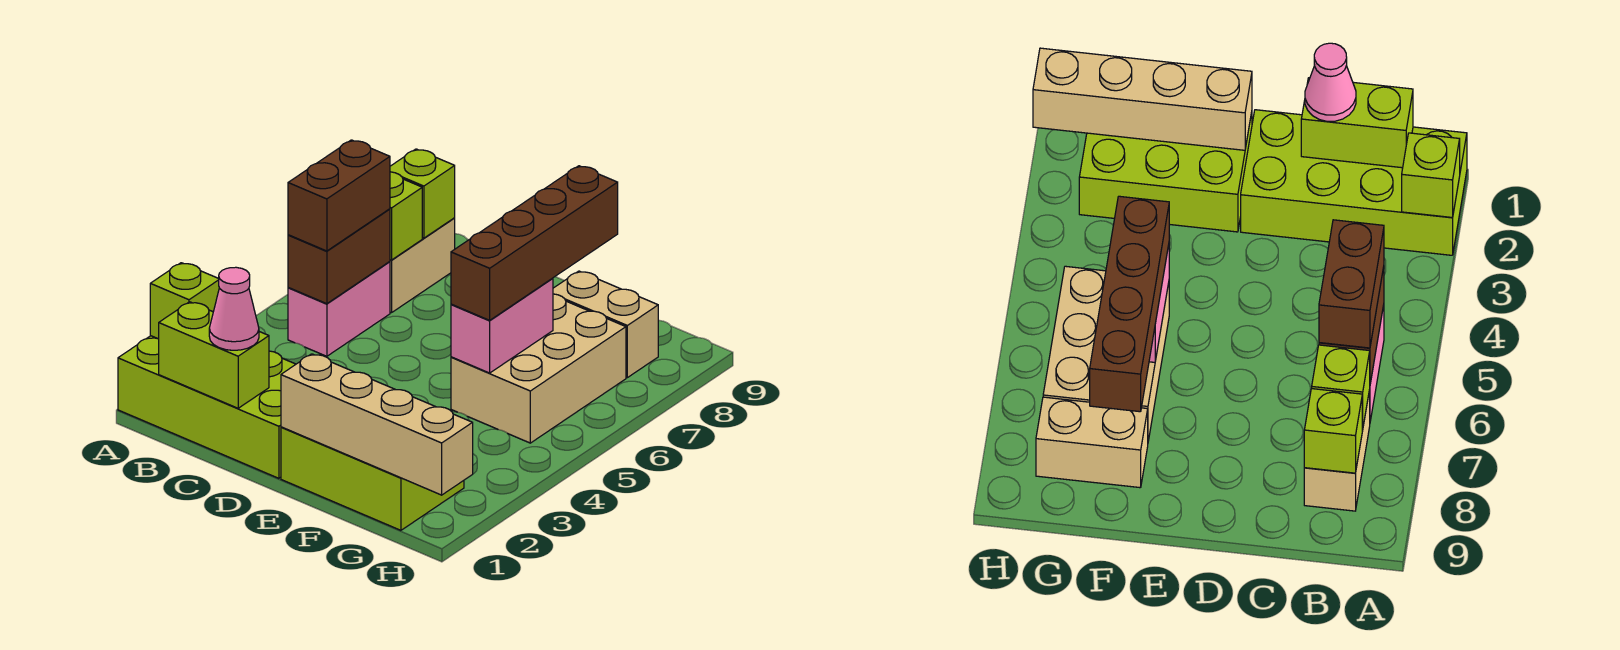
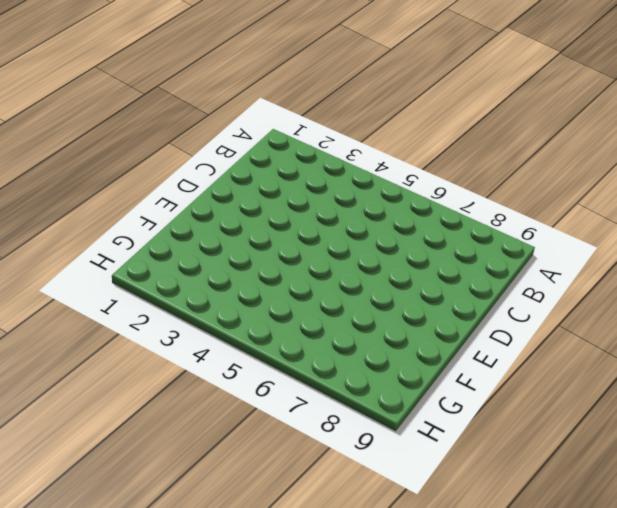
none -> lime brick A1:D2 level 1
none -> pink brick B5:B6 level 1
none -> tan brick B7:B8 level 1

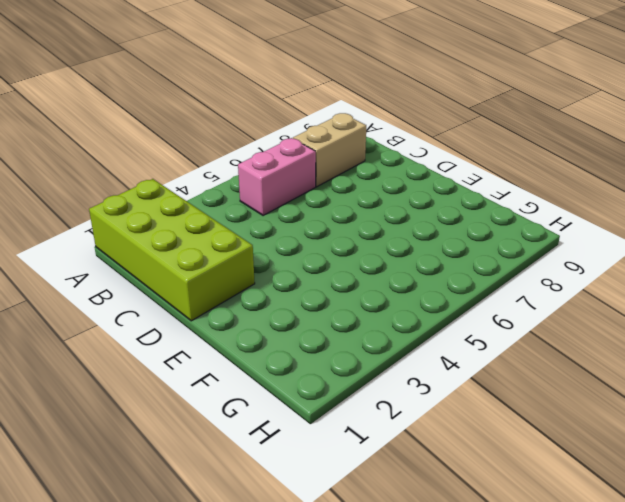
none -> lime brick E1:G2 level 1
none -> tan brick F5:G7 level 1
none -> tan brick F8:G8 level 1

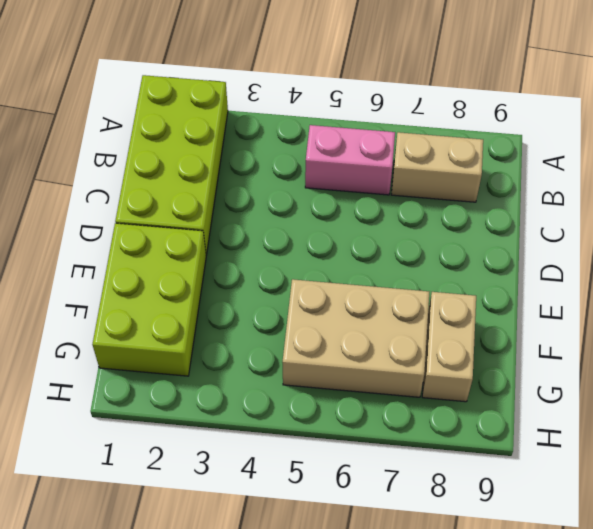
none -> lime brick A2 level 2
none -> lime brick B1:C1 level 2
none -> brown brick B5:B6 level 2

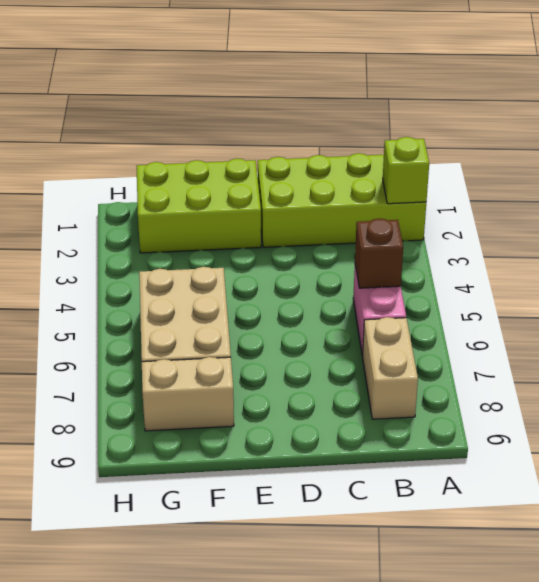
brown brick B5 level 2 -> brown brick B5:B6 level 2
none -> lime brick B1:C1 level 2
none -> lime brick B7 level 2
none -> lime brick B8 level 2

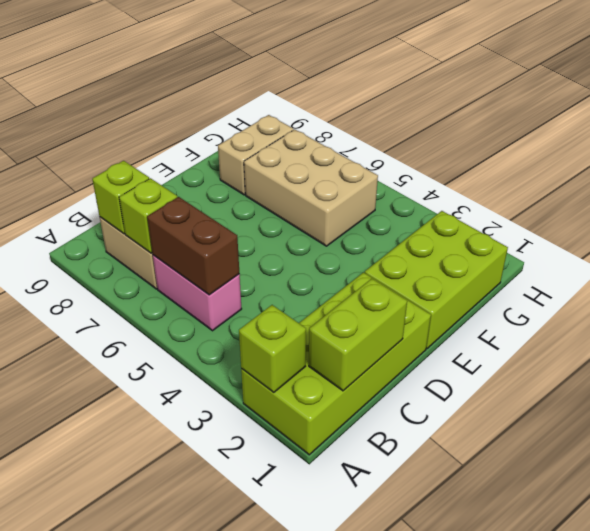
none -> tan brick E1:H1 level 2
none -> pink brick F5:F6 level 2
none -> brown brick B5:B6 level 3

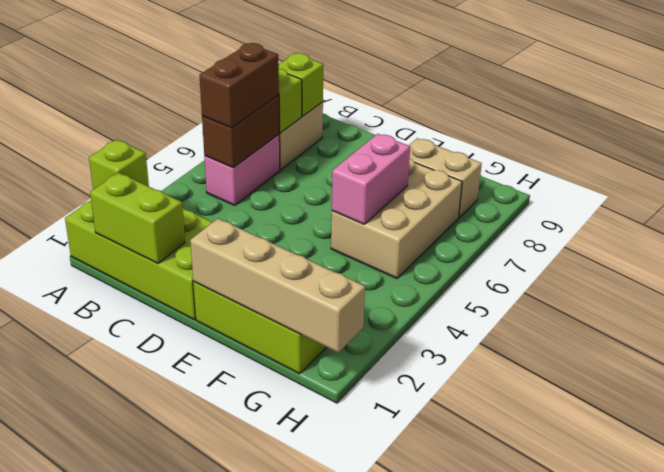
none -> pink cone C1 level 3
none -> brown brick F5:F8 level 3

